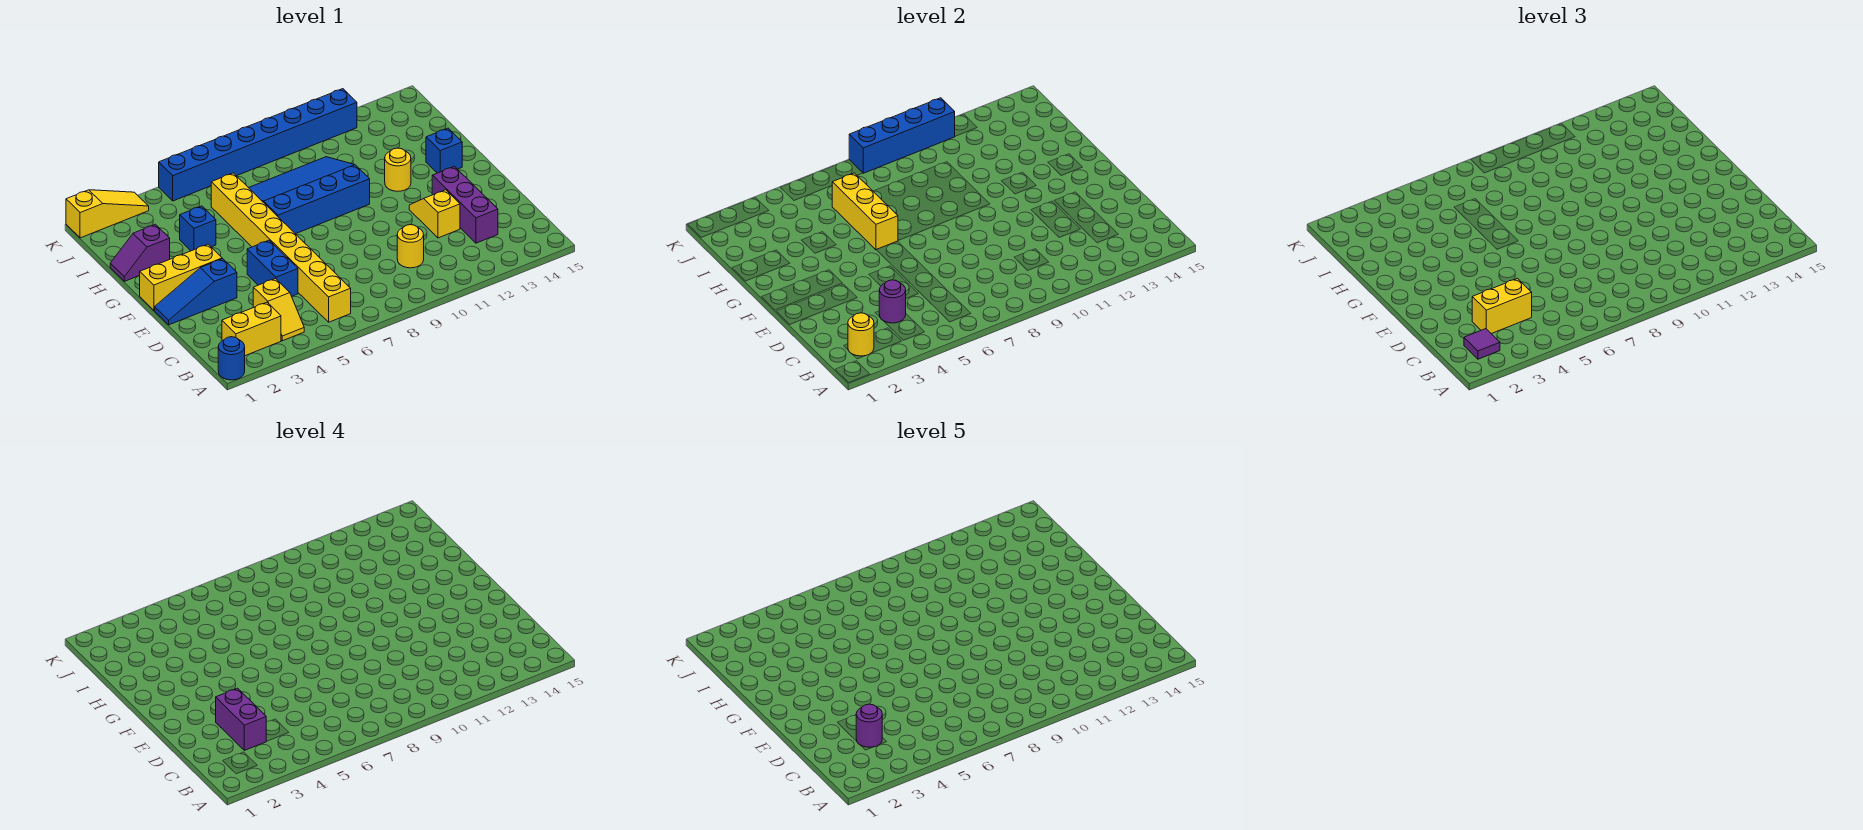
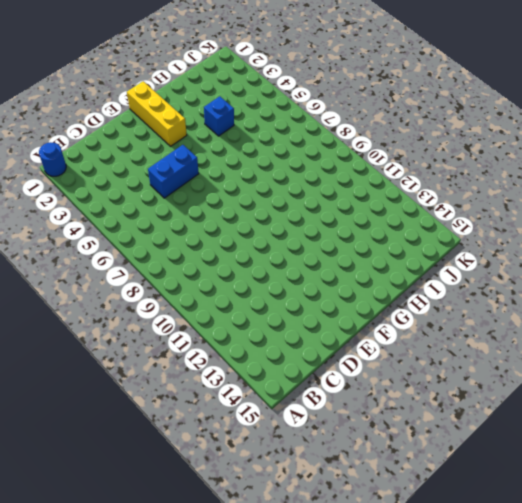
none -> yellow brick B2:B3 level 1
none -> yellow slope B4:C4 level 1 top C
none -> yellow brick B6:I6 level 1

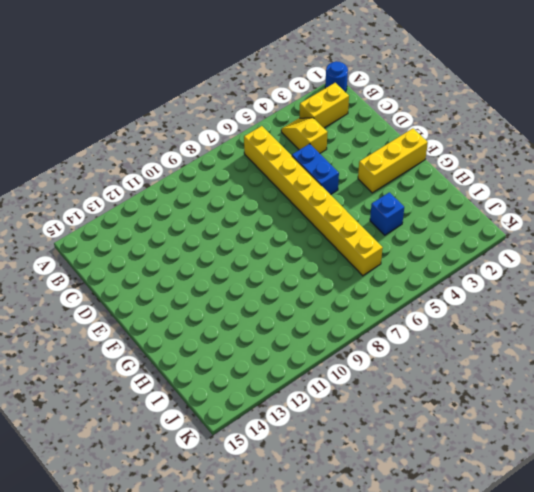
none -> yellow round brick C10 level 1
none -> purple brick C13:E13 level 1
none -> yellow slope D12:E12 level 1 top D

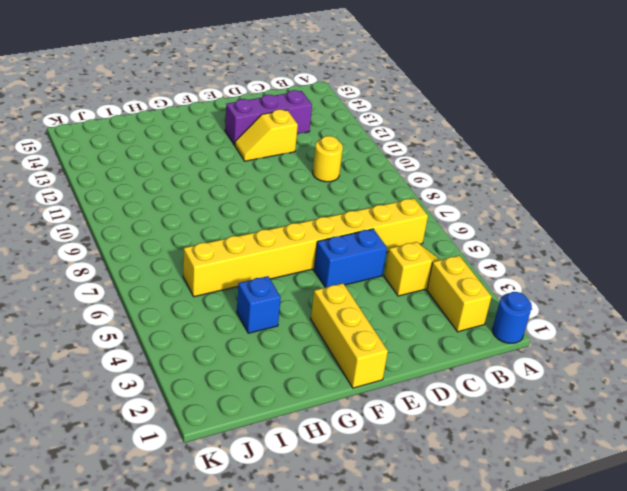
none -> blue slope E1:E3 level 1 top 3
none -> blue slope G7:I10 level 1 top G
none -> yellow round brick G12 level 1

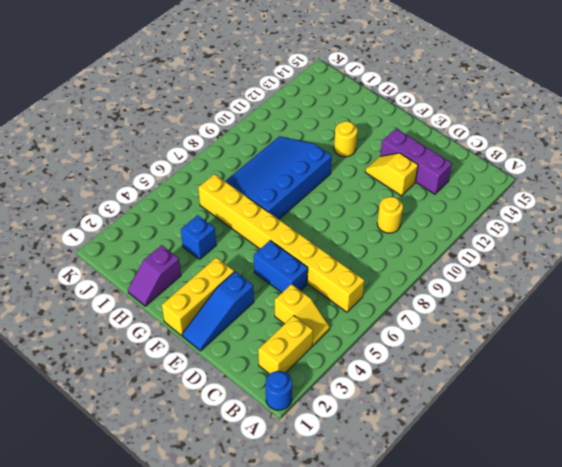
none -> blue brick G14 level 1
none -> yellow slope K1:K3 level 1 top 1
none -> blue brick K5:K12 level 1

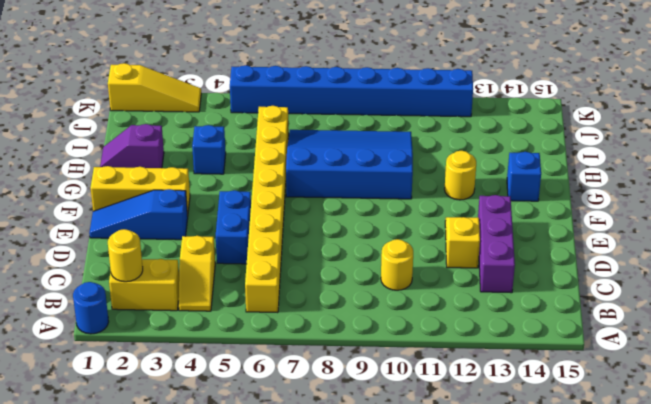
none -> purple round brick C4 level 2
none -> yellow brick G6:I6 level 2
none -> blue brick K8:K11 level 2

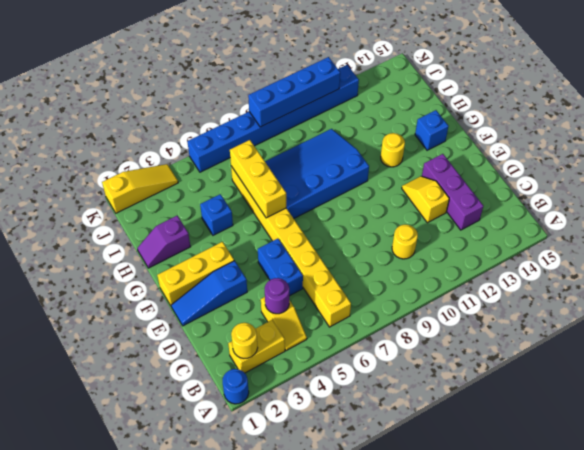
none -> purple tile B2 level 3
none -> yellow brick C3:C4 level 3
none -> purple brick C3:D3 level 4

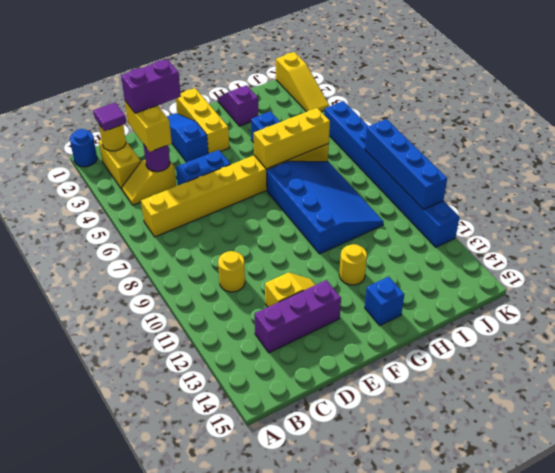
none -> purple round brick C3 level 5

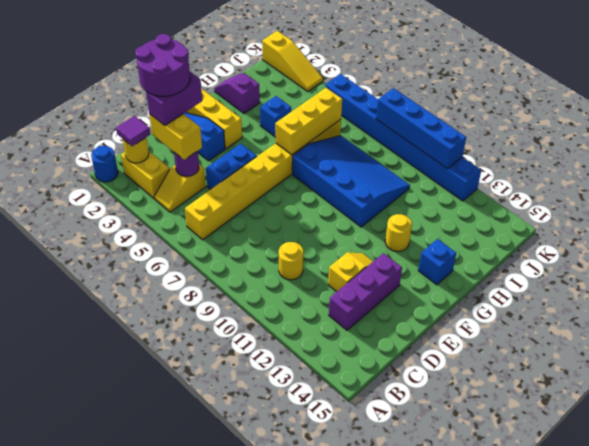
purple round brick C2:D3 level 5 -> purple round brick C3 level 5

